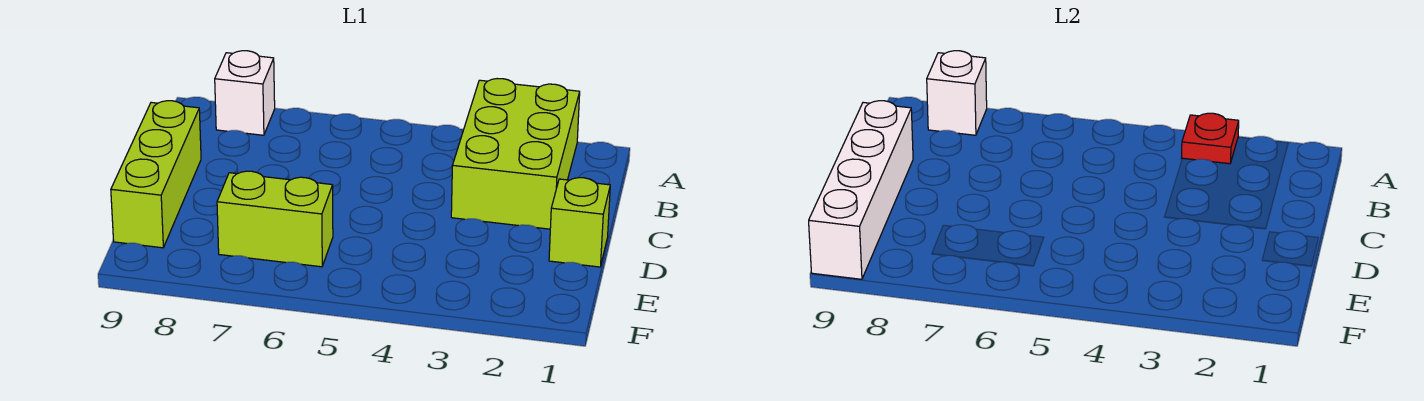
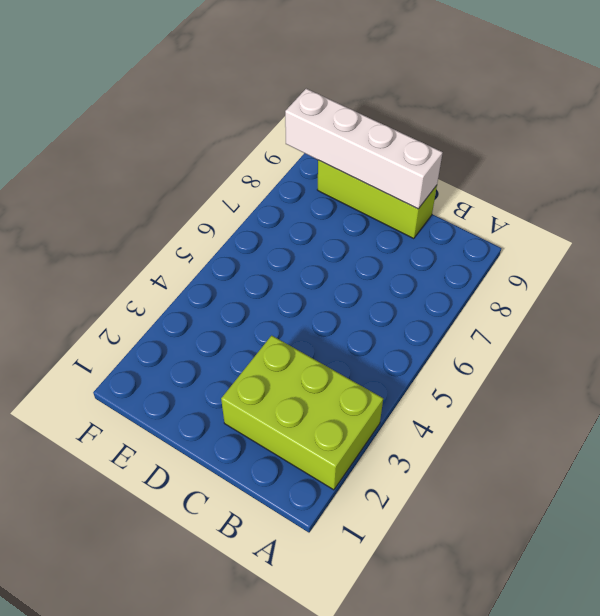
none -> white brick A8 level 1
none -> lime brick D1 level 1

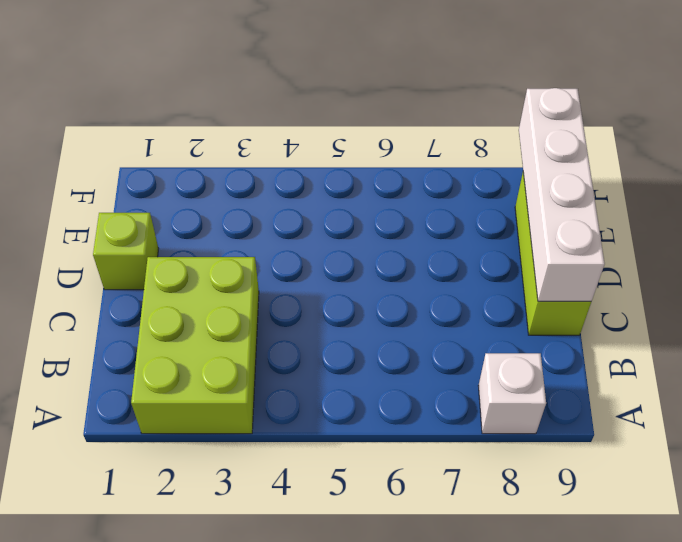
none -> lime brick E6:E7 level 1
none -> red plate A3 level 2

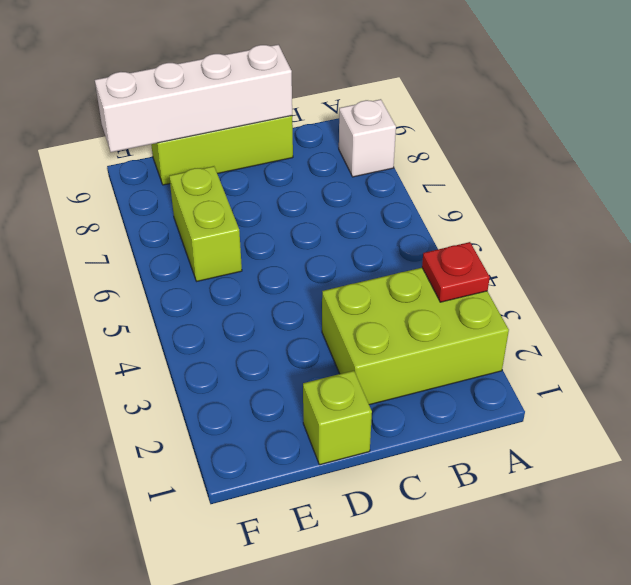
none -> white brick A8 level 2

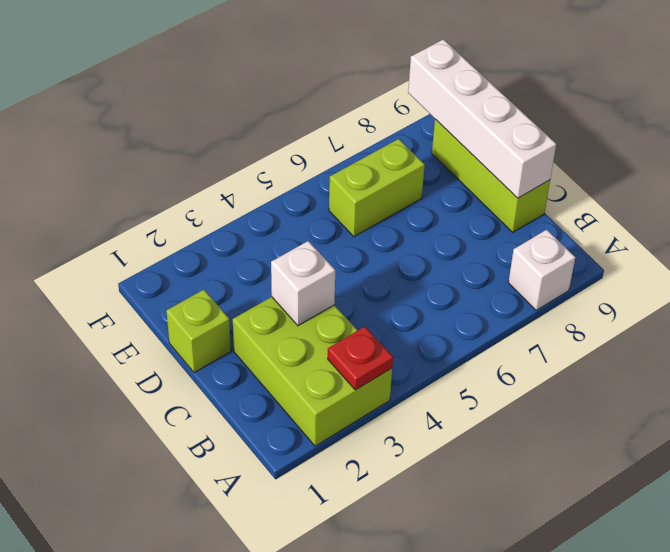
white brick C3 level 2 -> white brick A8 level 2

